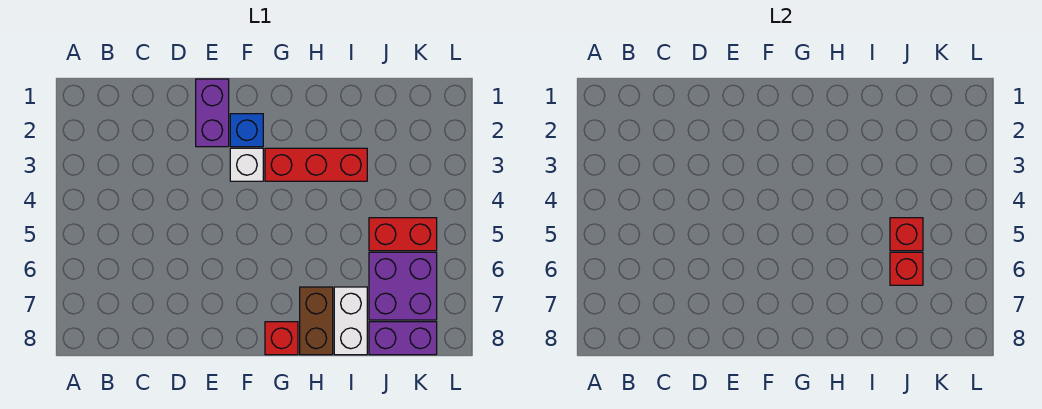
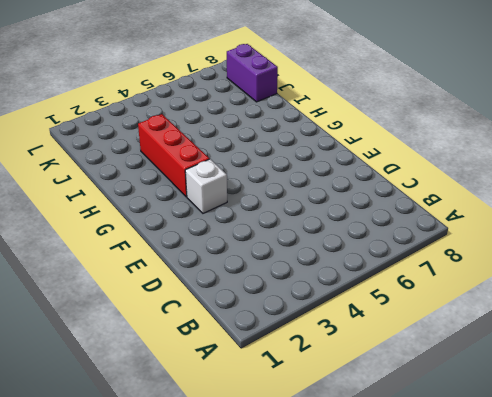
none -> purple brick E1:E2 level 1
none -> blue brick F2 level 1
none -> red brick G8 level 1

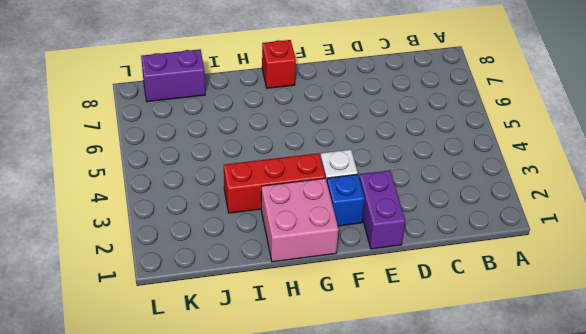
pink brick G1:H2 level 1 -> none
none -> brown brick H7:H8 level 1
none -> white brick I7:I8 level 1
none -> red brick J5:K5 level 1

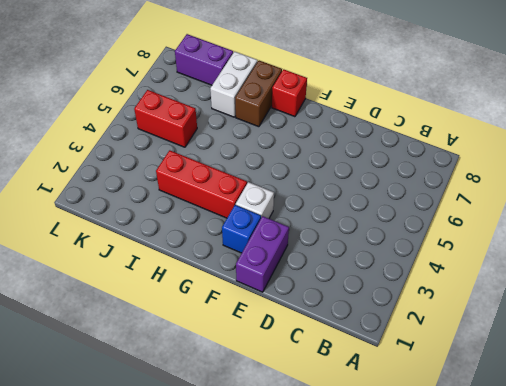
none -> purple brick J6:K7 level 1
none -> red brick J5 level 2
none -> red brick J6 level 2

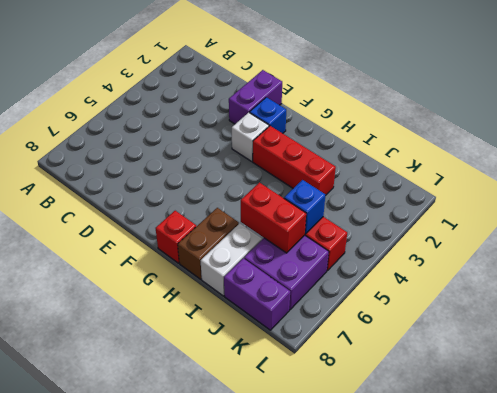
red brick I6:J6 level 2 -> red brick J6 level 2
blue brick J5 level 2 -> red brick J5 level 2

